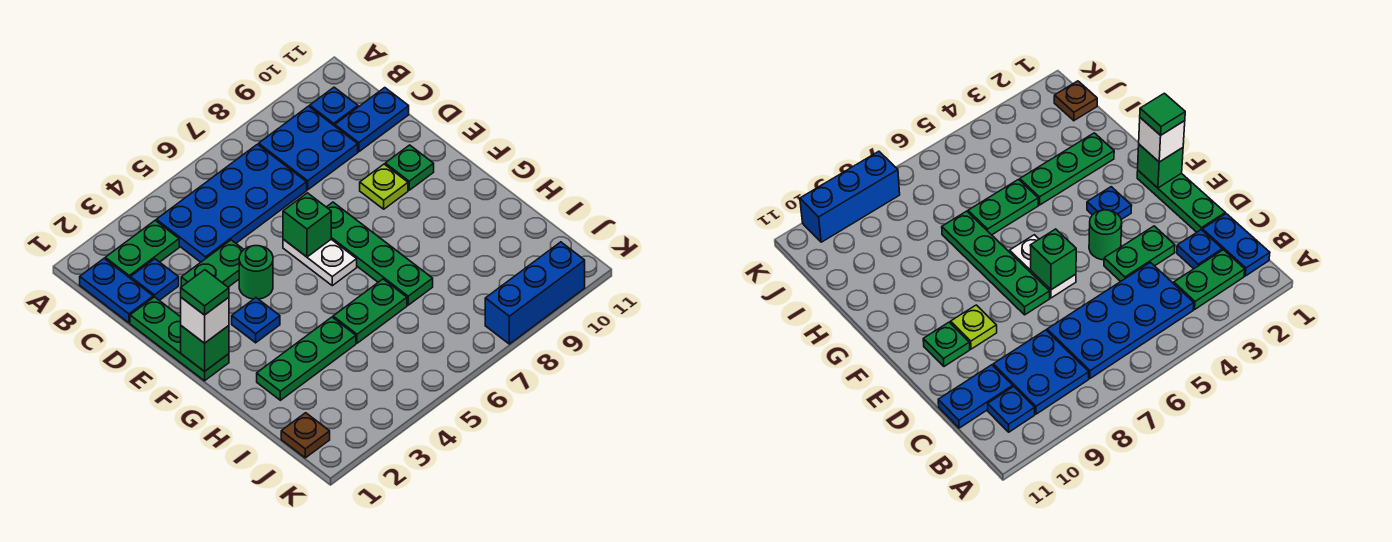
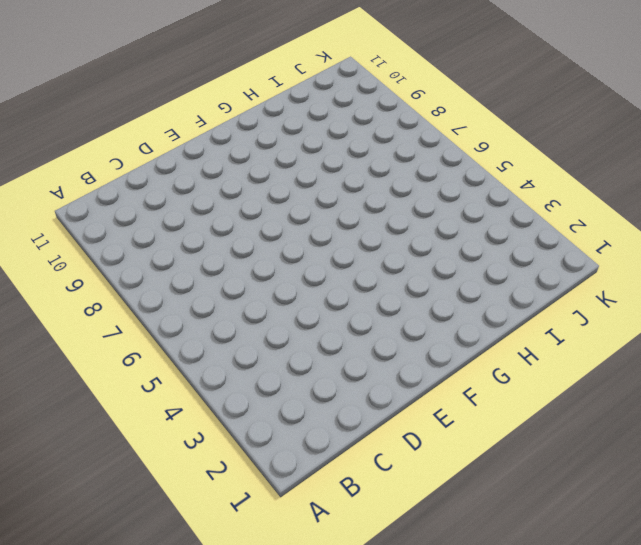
none -> blue plate B1:C1 level 1
none -> green plate B2:B3 level 1
none -> blue plate B4:C7 level 1

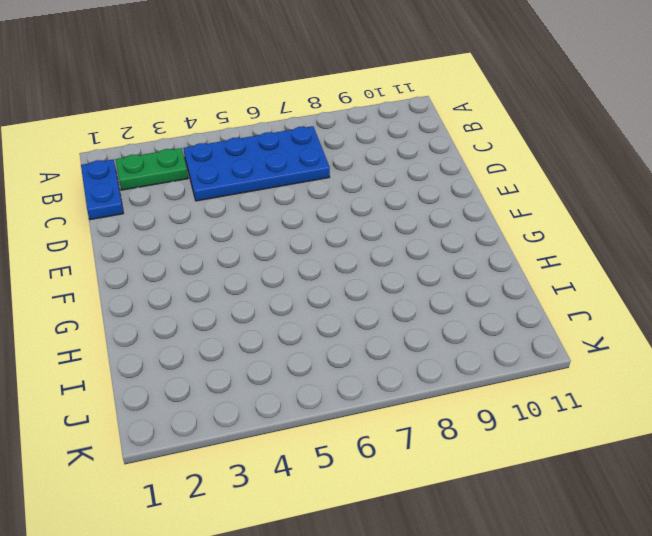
none -> blue plate B8:C9 level 1
none -> blue plate B10 level 1
none -> blue plate C2 level 1

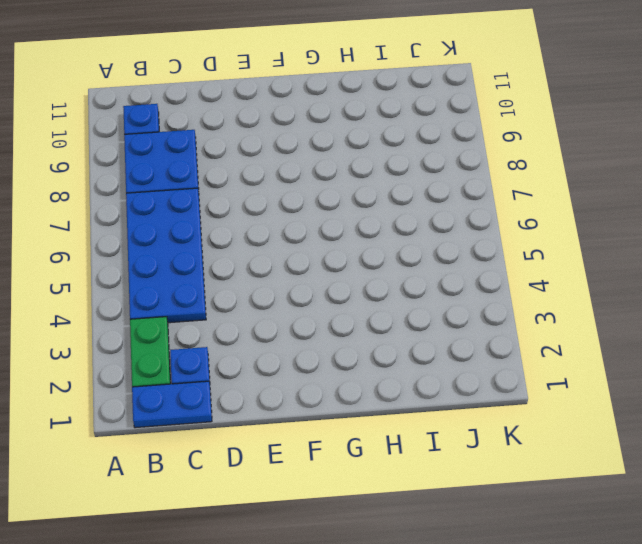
none -> blue plate C10:C11 level 1
none -> green plate D1:F1 level 1
none -> green plate D3:D4 level 1

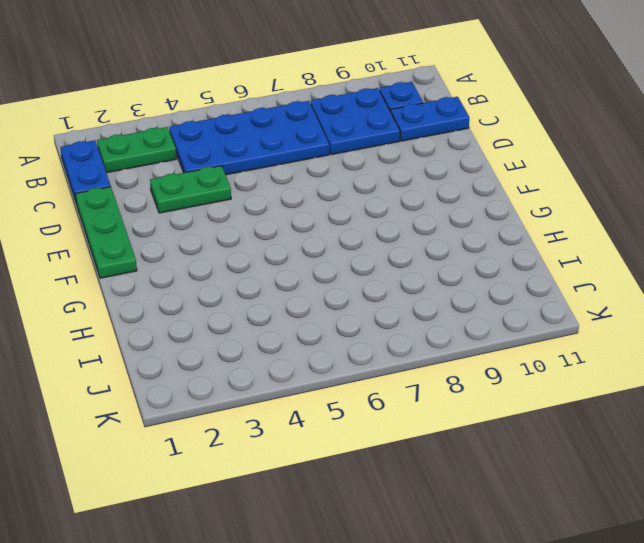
none -> blue plate C2 level 1
none -> green round brick E4 level 1
none -> white plate E6:F6 level 1

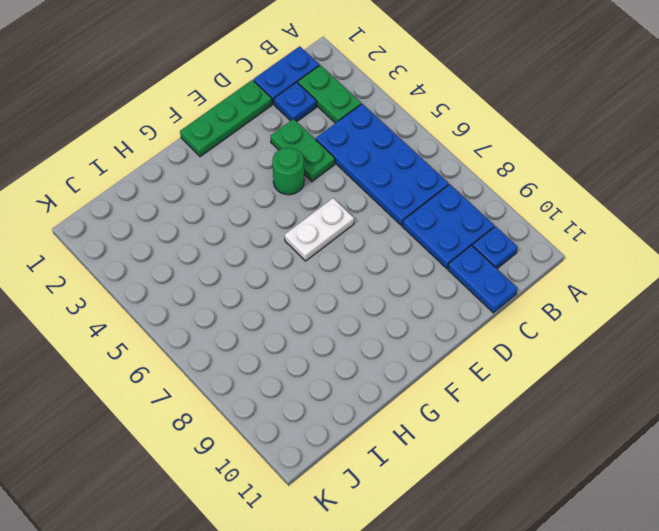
none -> green plate E7:H7 level 1
none -> lime plate E9 level 1
none -> green plate E10 level 1

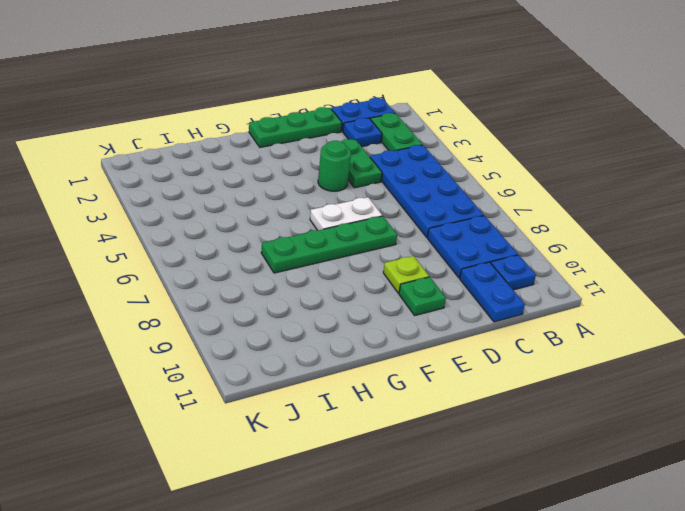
none -> blue plate F3 level 1
none -> green plate H2:H4 level 1
none -> green plate H5:H6 level 1

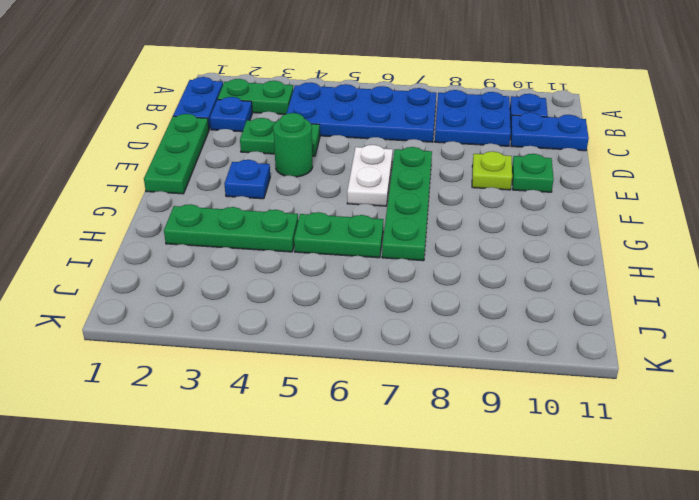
none -> brown plate J1 level 1
none -> blue brick K8:K10 level 1
none -> green brick E6 level 2

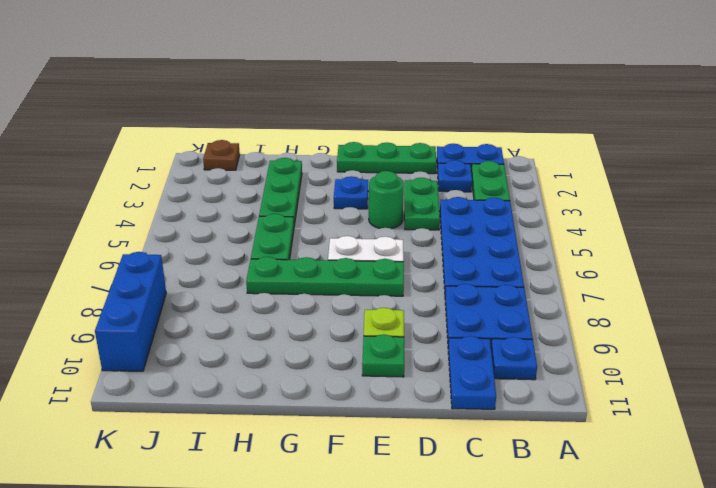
none -> green brick E6 level 2
none -> green brick F1 level 2
none -> white brick F1 level 3

